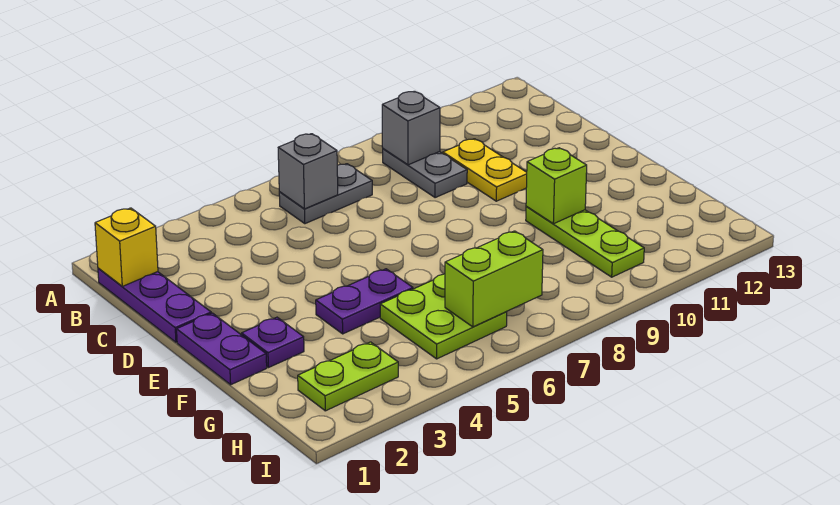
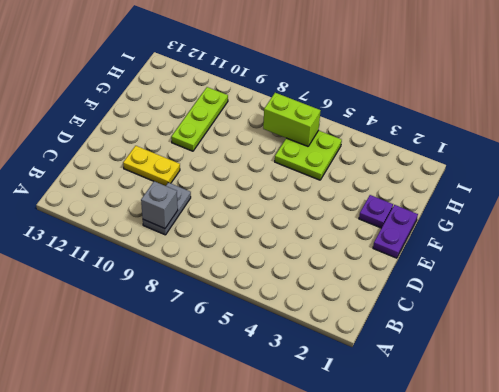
yellow plate D10:D11 level 1 -> yellow plate C10:D10 level 1
none -> purple plate B1:D1 level 1
none -> grey plate B6:B7 level 1
none -> purple plate F4:F5 level 1

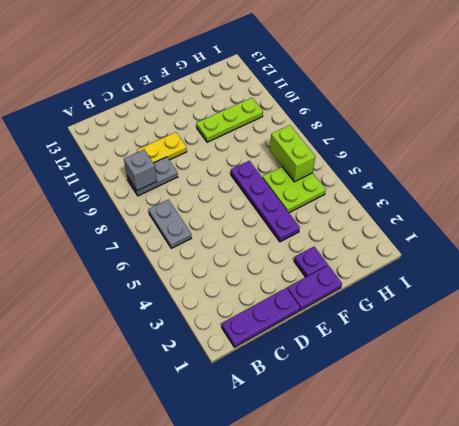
purple plate F4:F7 level 1 -> purple plate F4:F5 level 1
none -> lime plate H2:H3 level 1
none -> yellow brick B1 level 2
none -> grey brick B6 level 2

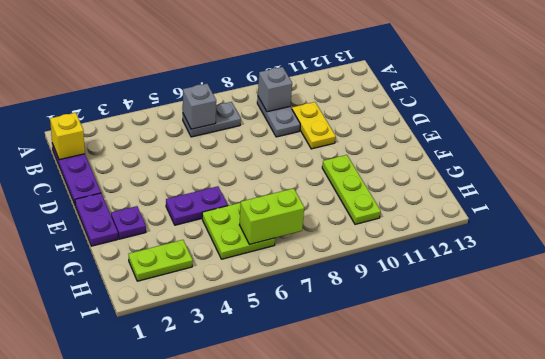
none -> lime brick F10 level 2

